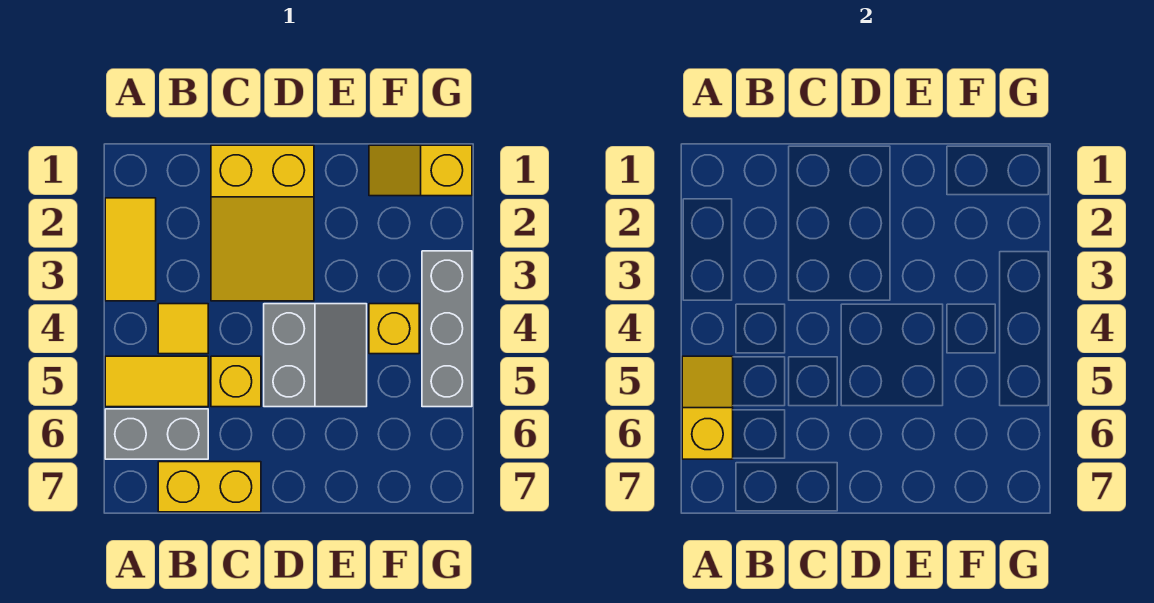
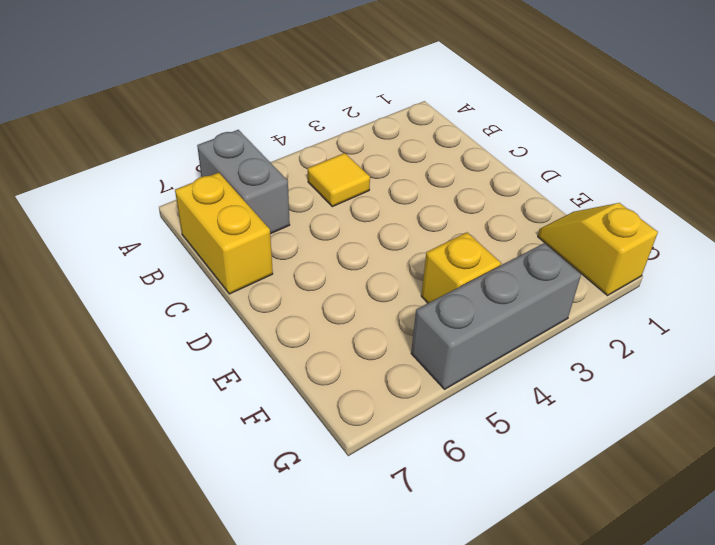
none -> yellow tile A2:A3 level 1
none -> yellow tile A5:B5 level 1
none -> yellow slope C1:D3 level 1 top 1

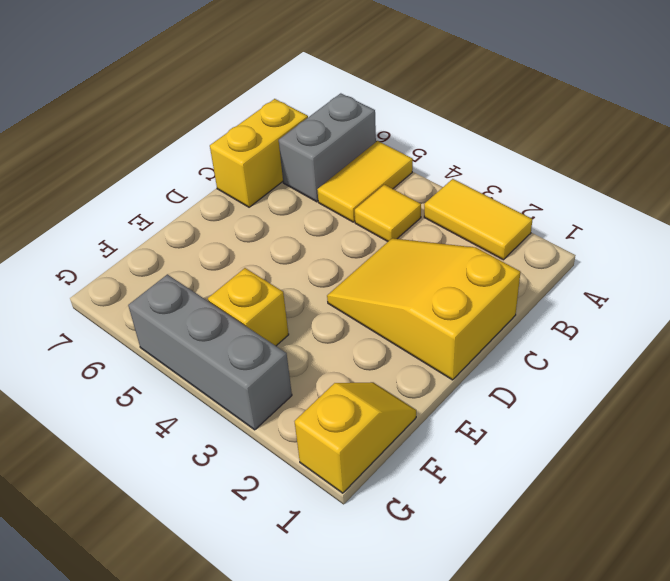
none -> yellow brick C5 level 1
none -> grey slope D4:E5 level 1 top D
none -> yellow slope A5:A6 level 2 top 6

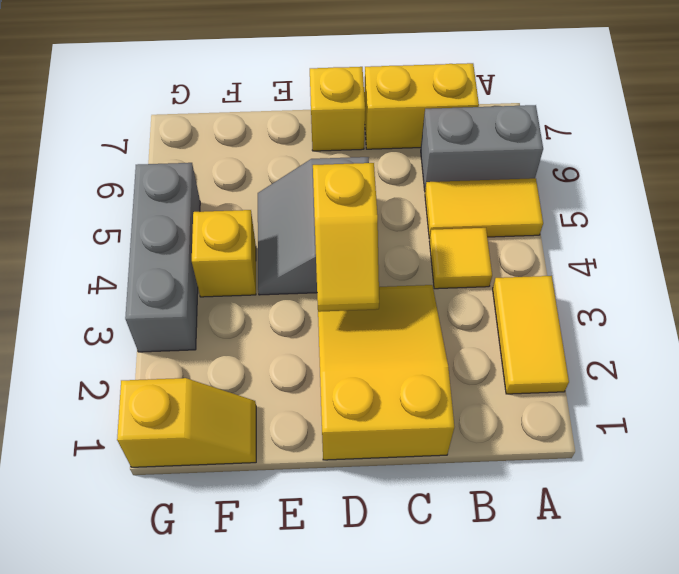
yellow slope D3:D4 level 2 top 4 -> yellow slope A5:A6 level 2 top 6
yellow brick D7 level 1 -> yellow brick C5 level 1

